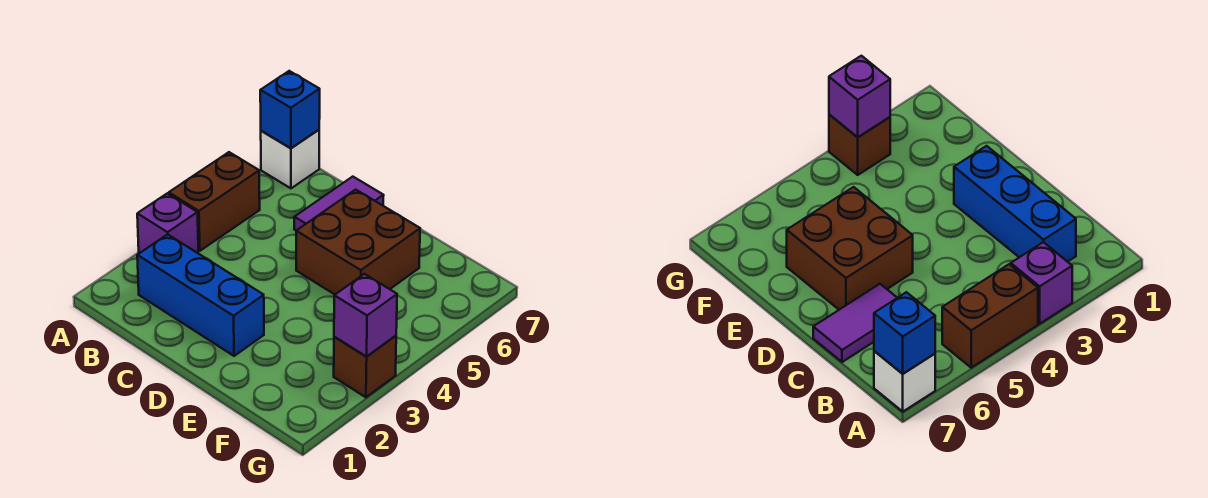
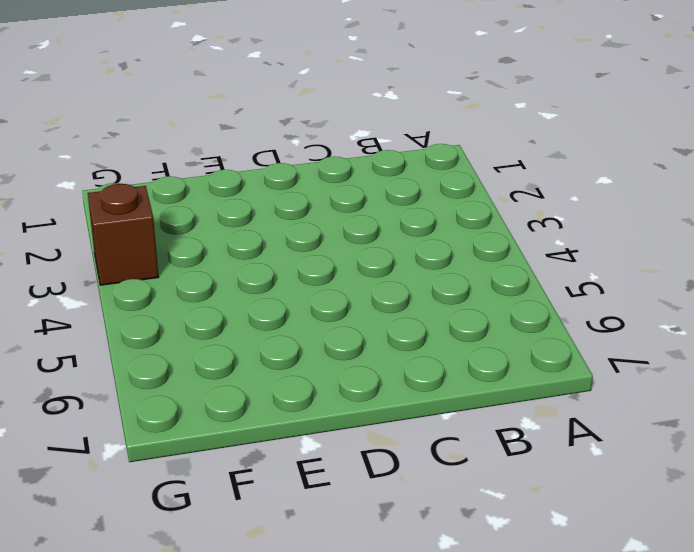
none -> purple brick A3 level 1
none -> brown brick A4:A5 level 1

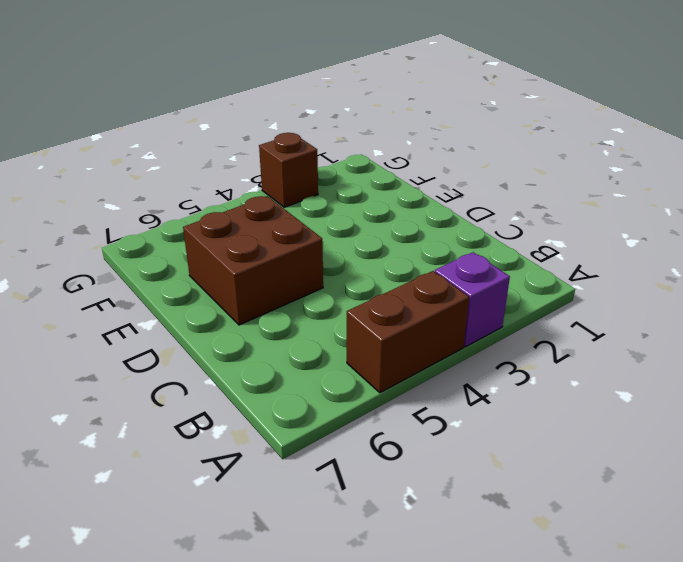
none -> white brick A7 level 1
none -> blue brick B2:D2 level 1

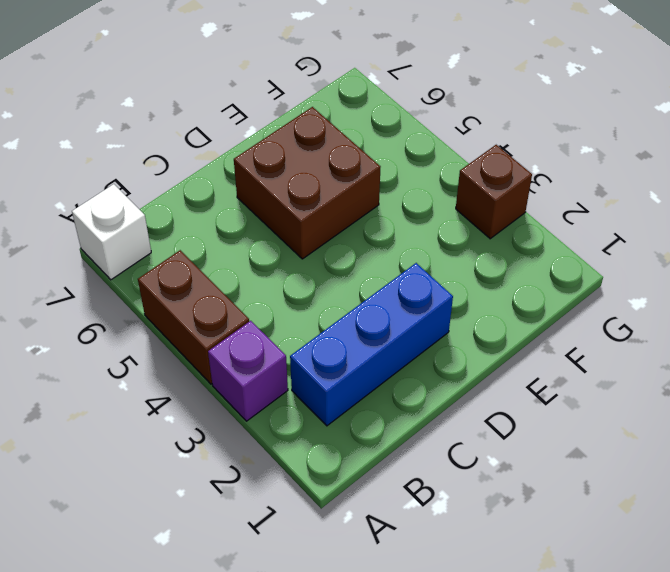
none -> purple tile C6:C7 level 1
none -> blue brick A7 level 2

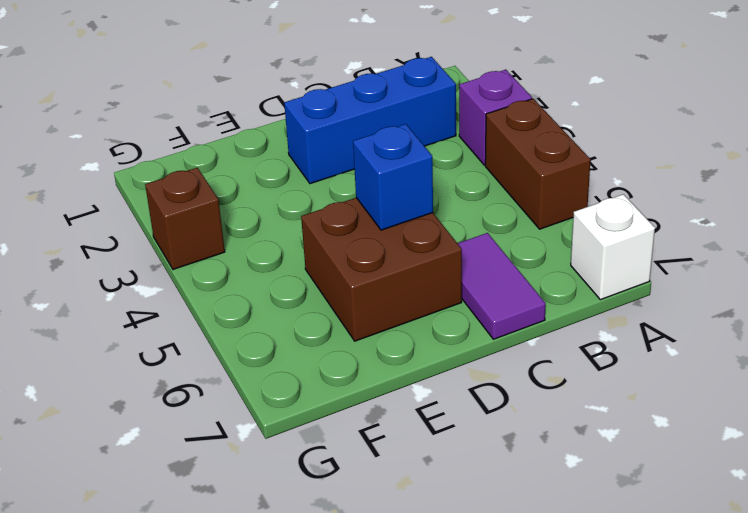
blue brick D5 level 2 -> blue brick A7 level 2
none -> purple brick G3 level 2

